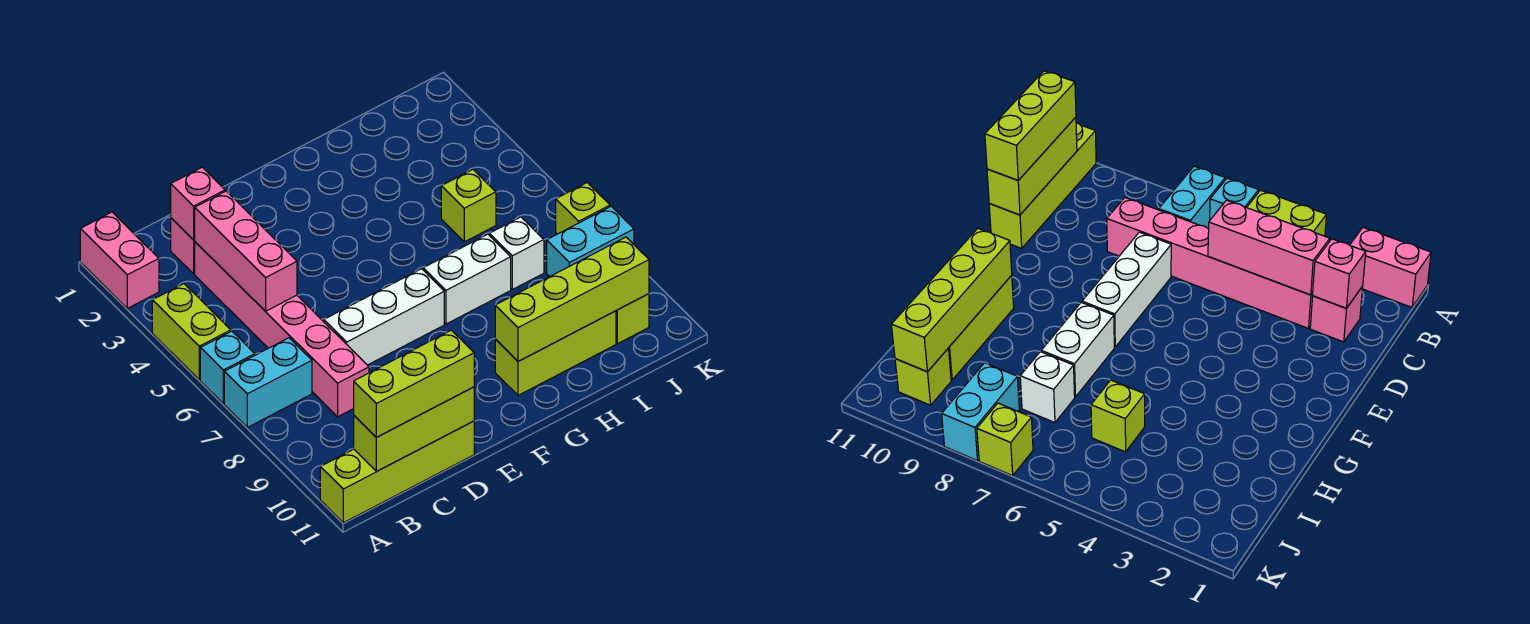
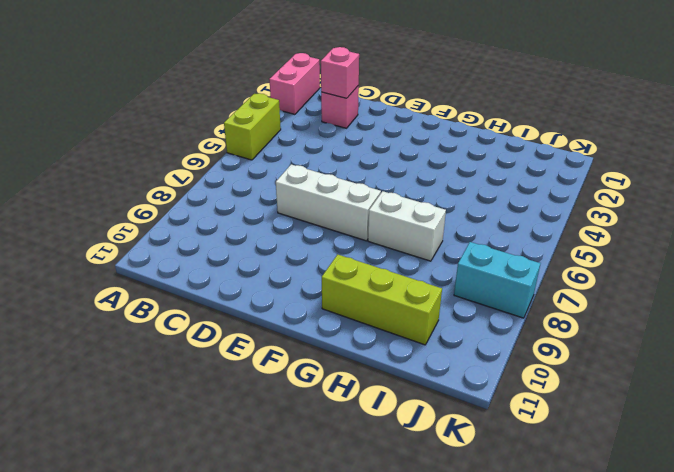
none -> cyan brick A6 level 1
none -> cyan brick A7:B7 level 1
none -> lime brick A11:D11 level 1

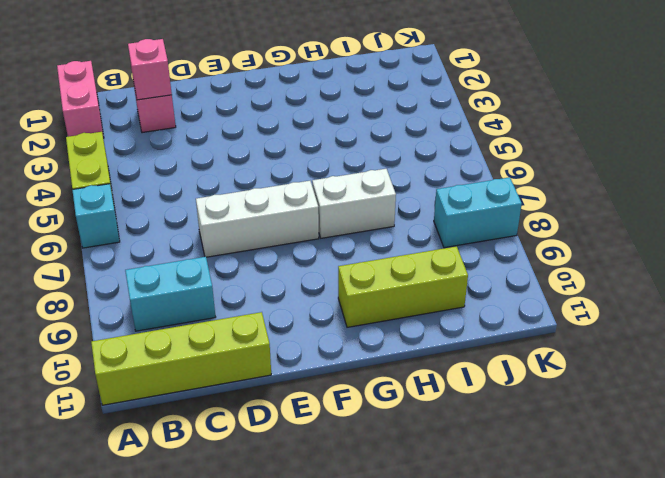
cyan brick B9:C9 level 1 -> cyan brick A7:B7 level 1
none -> pink brick C3:C8 level 1
none -> lime brick I5 level 1
none -> white brick I7 level 1

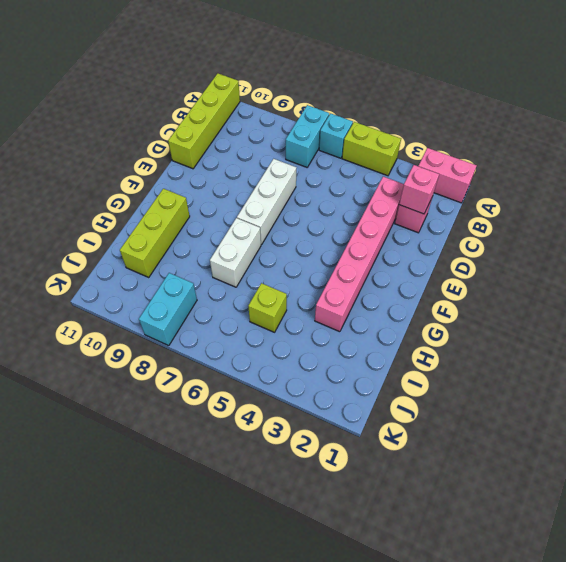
pink brick C3:H3 level 1 -> pink brick C3:C8 level 1
none -> white brick I7 level 1
none -> lime brick J10 level 1
none -> lime brick K7 level 1

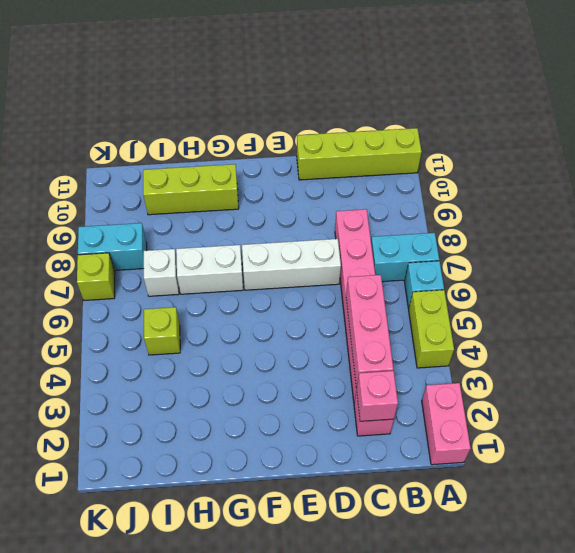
none -> lime brick J10 level 1
none -> lime brick B11:D11 level 2
none -> lime brick G10:J10 level 2

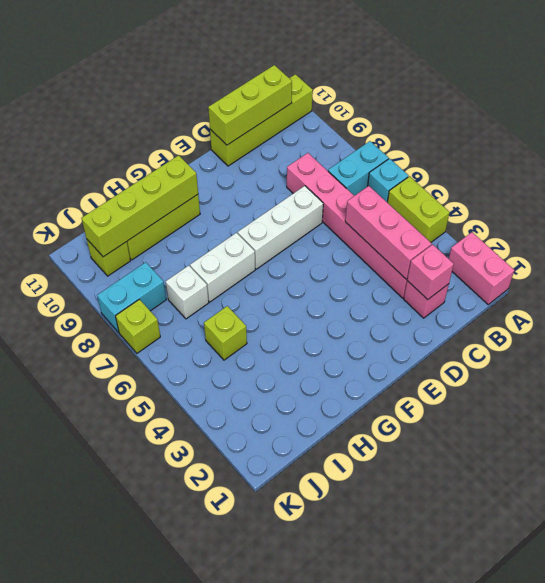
none -> lime brick B11:D11 level 3

